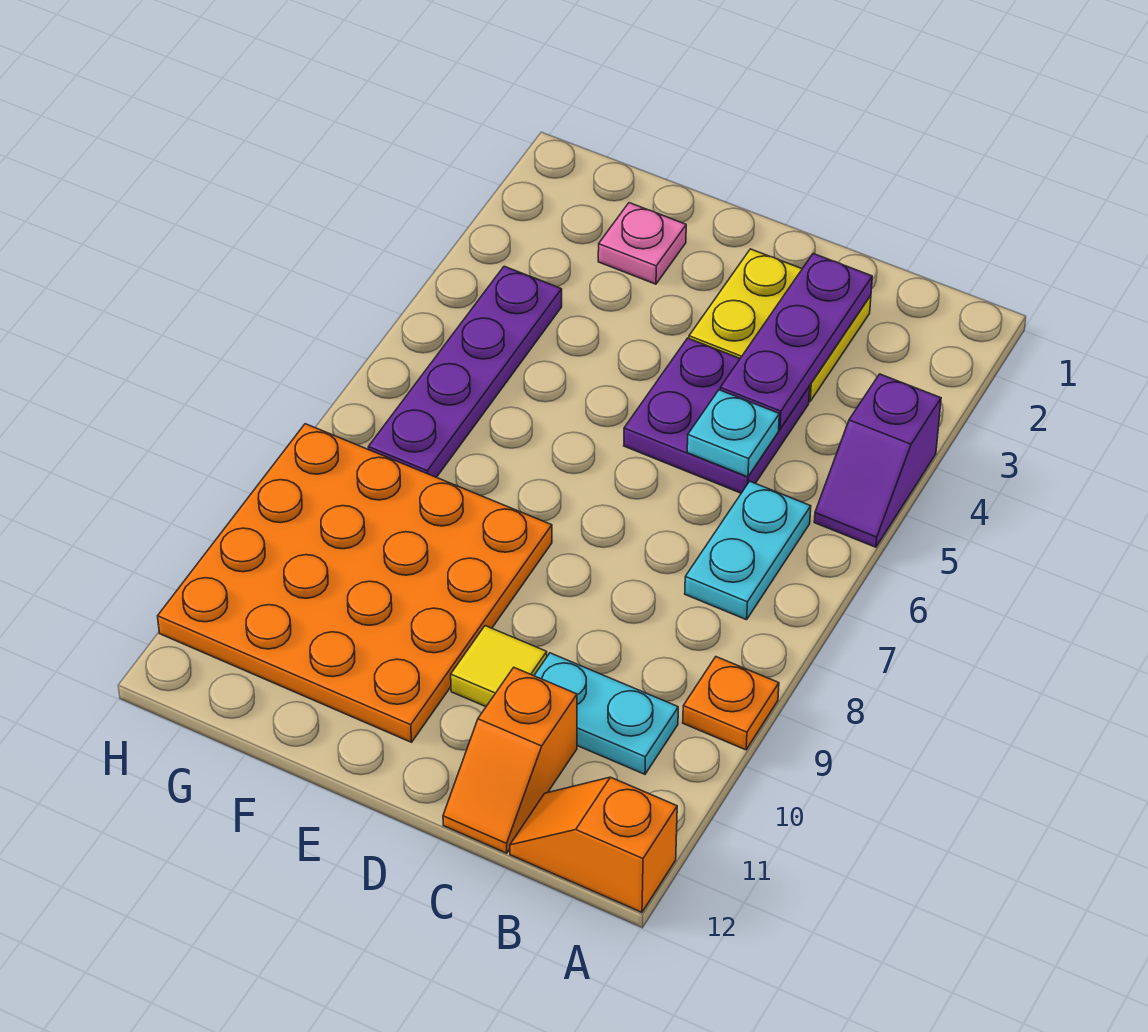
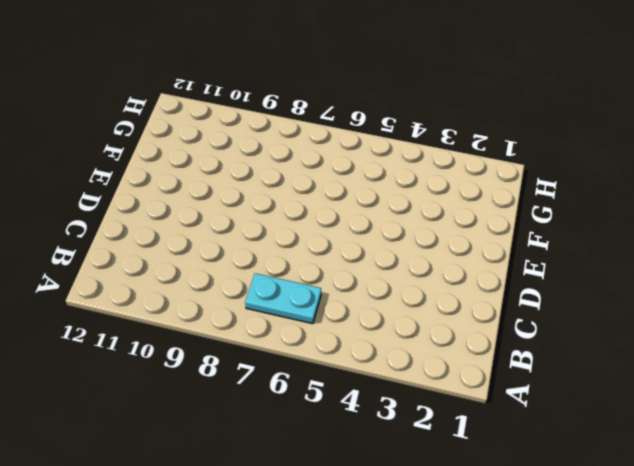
none -> purple slope A4:A5 level 1 top 4
none -> orange plate A9 level 1
none -> orange slope A12:B12 level 1 top A

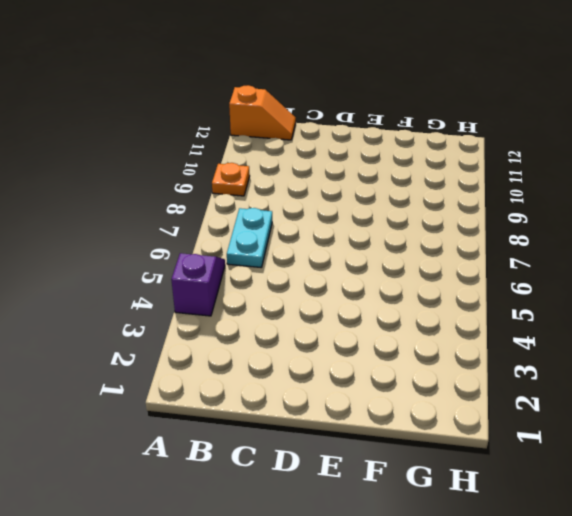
none -> cyan plate B10:C10 level 1
none -> yellow plate C2:D3 level 1
none -> purple plate C4:D5 level 1

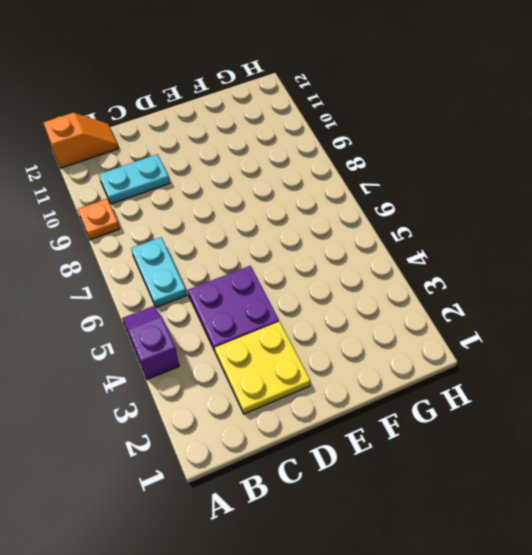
none -> orange slope C11:C12 level 1 top 11
none -> yellow tile D10 level 1
none -> orange plate E8:H11 level 1

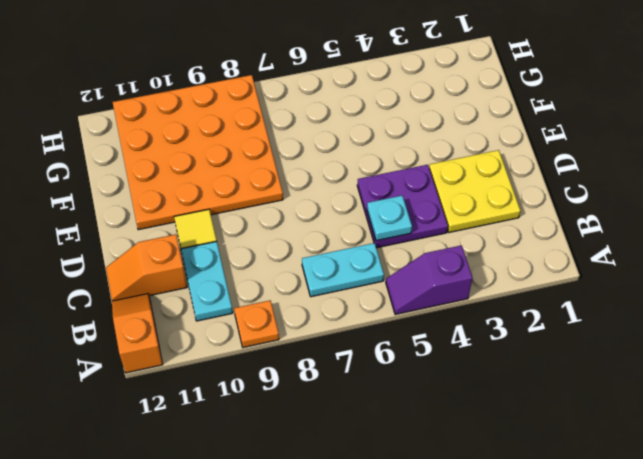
none -> pink plate F2 level 1
none -> purple plate G4:G7 level 1
none -> purple plate C2:C4 level 2

